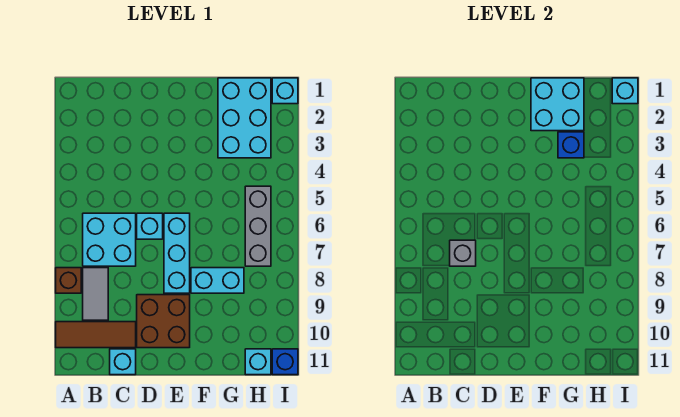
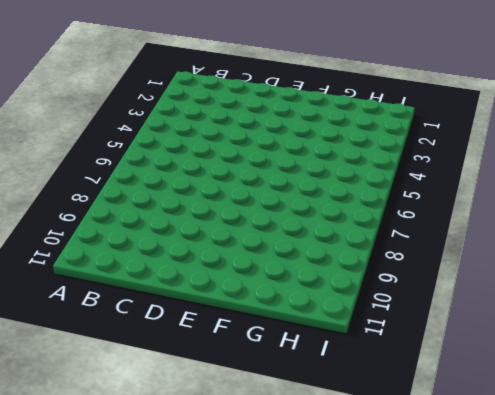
none -> brown brick A8 level 1
none -> brown tile A10:C10 level 1
none -> cyan brick B6:C7 level 1

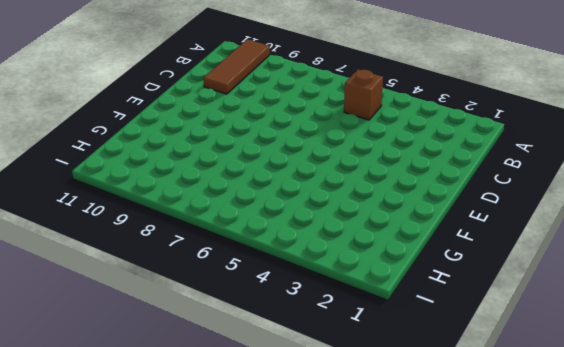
brown brick B5 level 1 -> brown brick A8 level 1
none -> cyan brick B6:C7 level 1
none -> grey tile B8:B9 level 1
none -> cyan brick C11 level 1

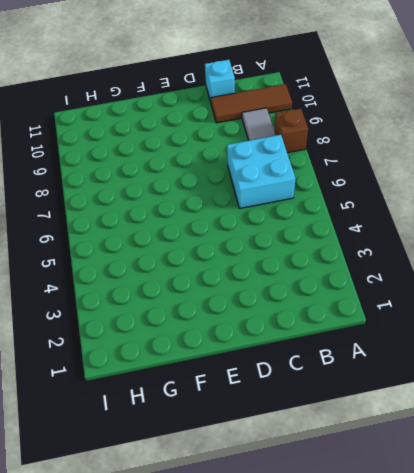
none -> cyan brick D6 level 1
none -> brown brick D9:E10 level 1
none -> cyan brick E6:E8 level 1

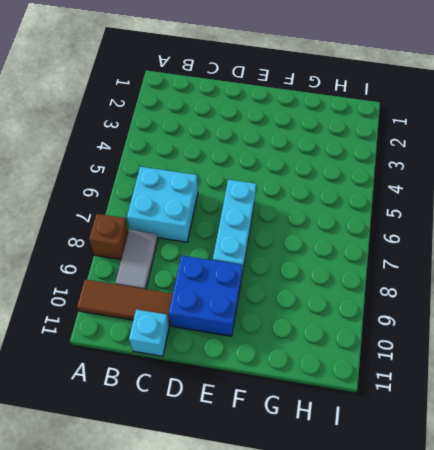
blue brick D9:E10 level 1 -> brown brick D9:E10 level 1
none -> cyan brick D6 level 1
none -> cyan brick F8:G8 level 1
none -> cyan brick G1:H3 level 1

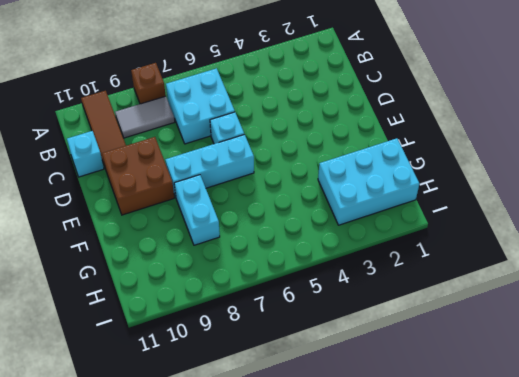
none -> grey brick H5:H7 level 1
none -> cyan brick H11 level 1
none -> cyan brick I1 level 1

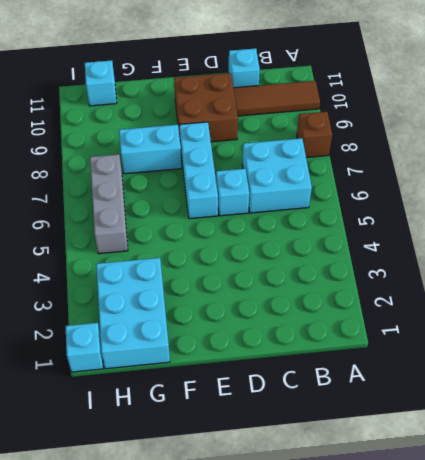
none -> grey tile B8:B9 level 1
none -> blue brick I11 level 1
none -> grey brick C7 level 2

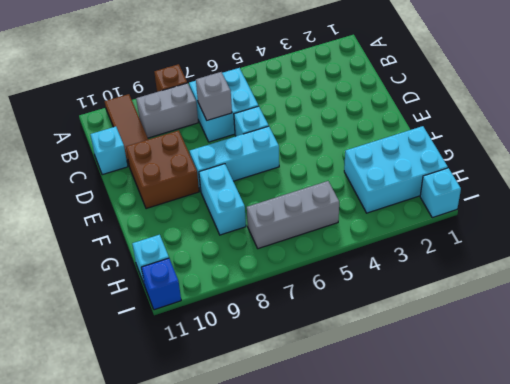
grey brick B8:B9 level 1 -> grey tile B8:B9 level 1
none -> cyan brick F1:G2 level 2
none -> blue brick G3 level 2
none -> cyan brick I1 level 2

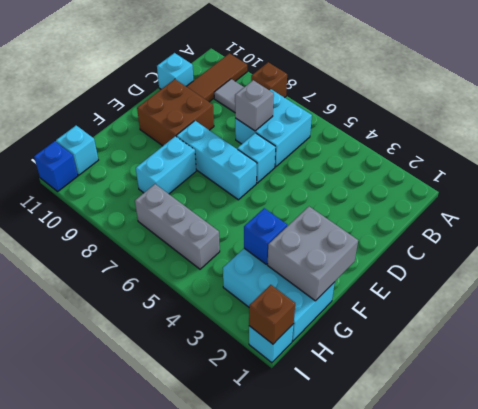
grey brick F1:G2 level 2 -> cyan brick F1:G2 level 2
brown brick I1 level 2 -> cyan brick I1 level 2

